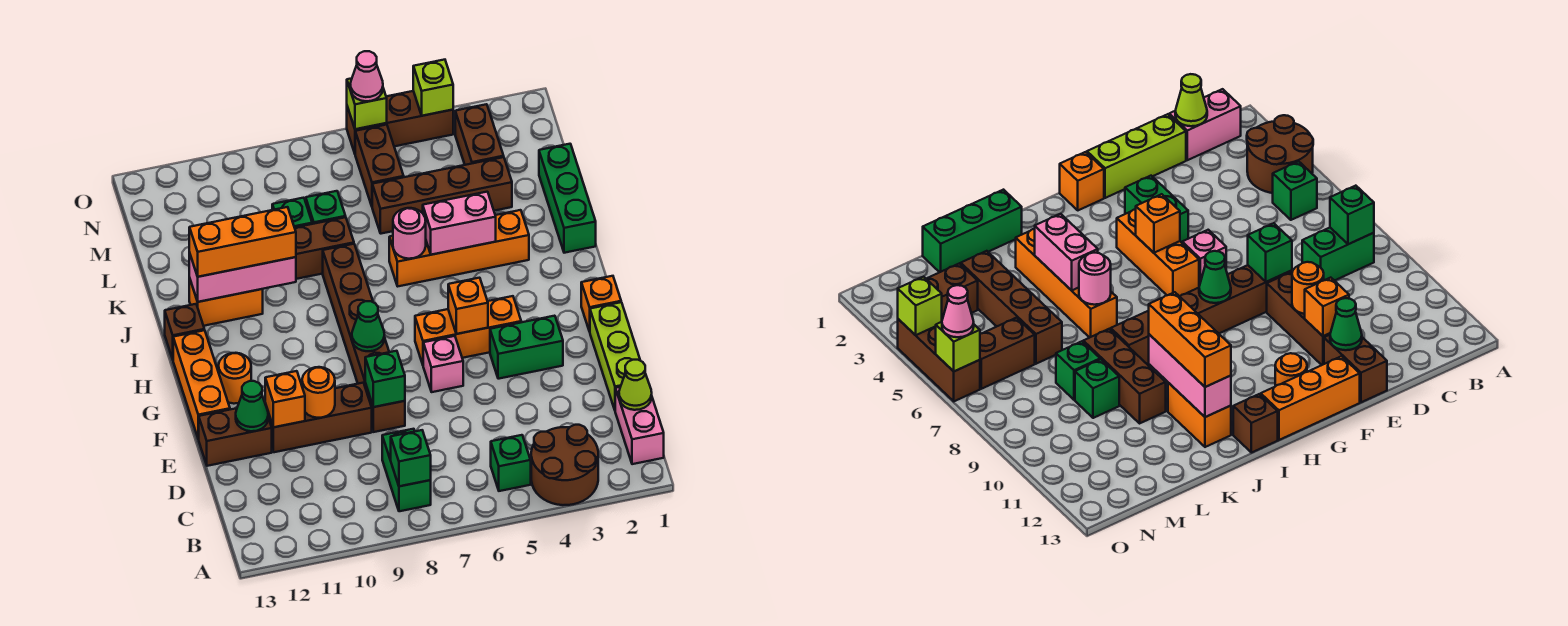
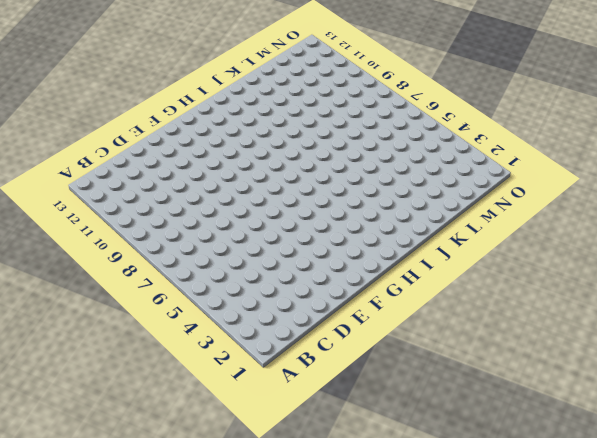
none -> brown round brick A3:B4 level 1
none -> pink brick B1:C1 level 1
none -> green brick B5 level 1
none -> green brick B8:C8 level 1

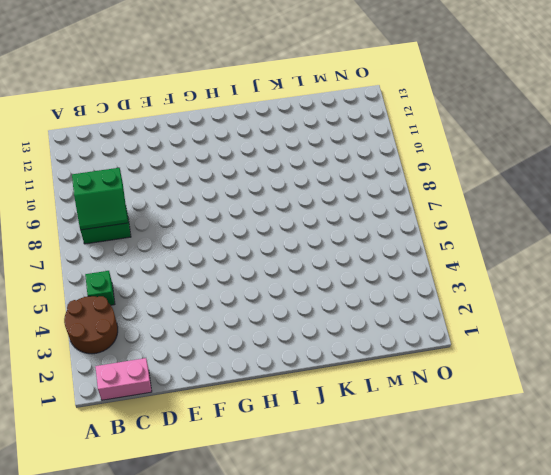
green slope B8:C9 level 2 top 9 -> green brick B8 level 2
none -> lime brick D1:F1 level 1
none -> brown brick E8:J8 level 1
none -> brown brick E9:E11 level 1
none -> brown brick E12:E13 level 1

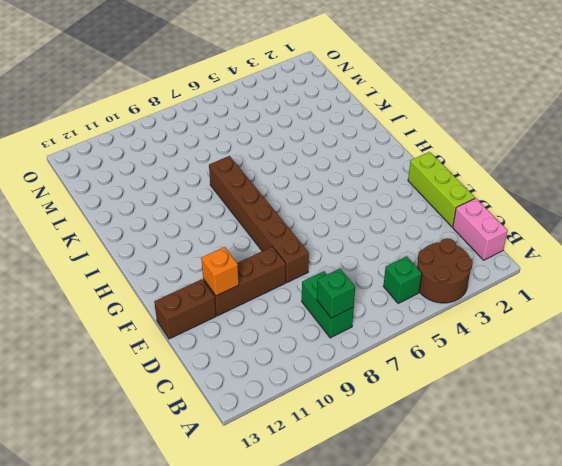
none -> green brick F3:F4 level 1
none -> pink brick F6 level 1
none -> orange brick F13:H13 level 1
none -> orange brick G1 level 1

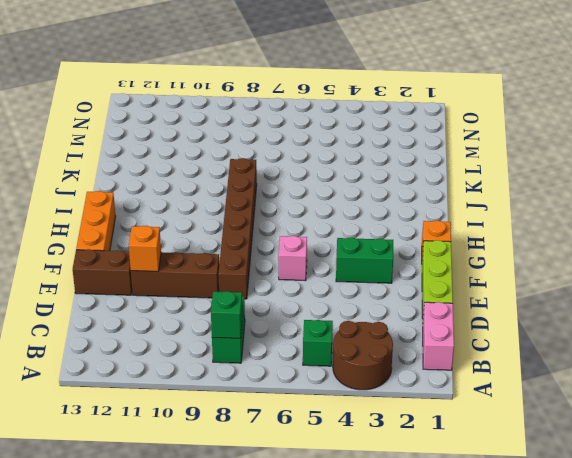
none -> orange brick G4:G6 level 1
none -> orange round brick G12 level 1
none -> brown brick I13 level 1
none -> green brick J1:L1 level 1

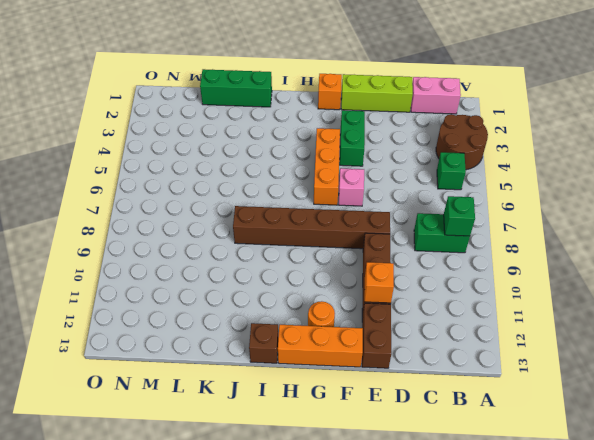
none -> orange brick J3:J6 level 1
none -> orange brick J11:J12 level 1
none -> brown brick K8:K10 level 1
none -> brown brick L3:L6 level 1

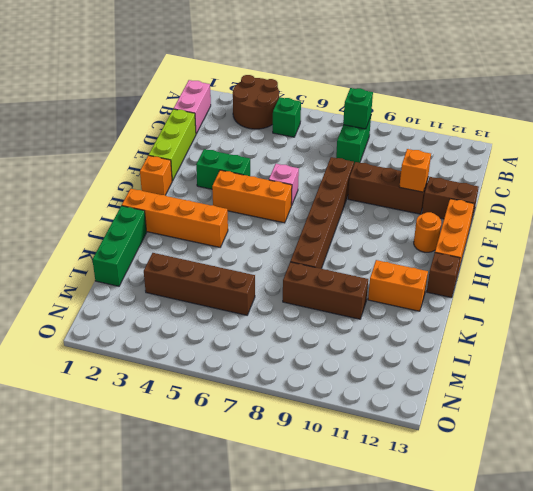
orange brick I1:I4 level 1 -> orange brick J3:J6 level 1
none -> green brick L8 level 1
none -> green brick L9 level 1
none -> brown brick M3:N3 level 1
none -> brown brick M6:N6 level 1

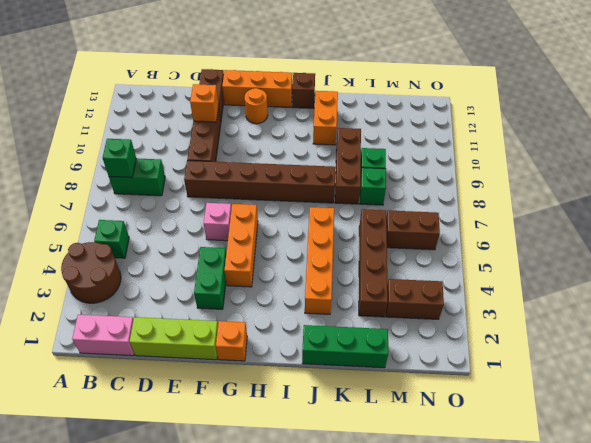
none -> brown brick O4:O6 level 1
none -> lime cone C1 level 2
none -> green brick E8 level 2
none -> orange round brick E10 level 2

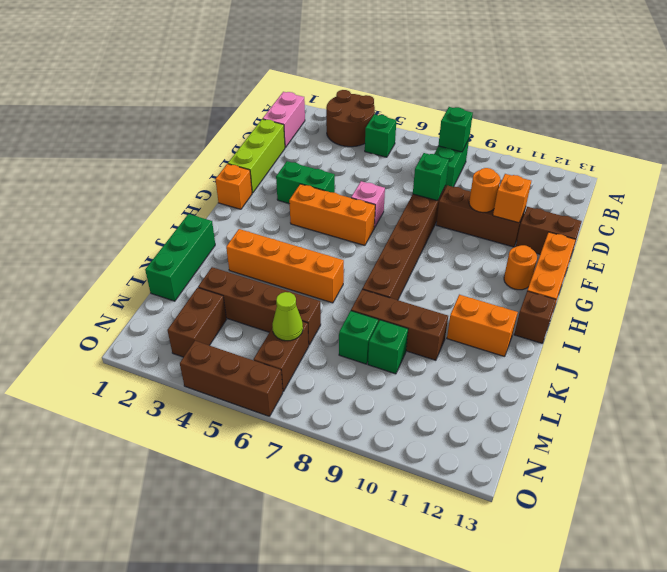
lime cone M6 level 2 -> lime cone C1 level 2
none -> green cone E12 level 2
none -> orange brick G5 level 2
none -> green cone G8 level 2
none -> pink brick J4:J5 level 2

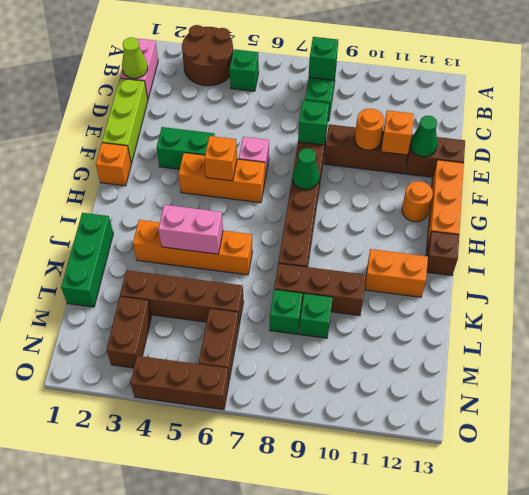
none -> pink round brick J6 level 2
none -> pink brick J10:J12 level 2
none -> lime brick O4 level 2
none -> lime brick O6 level 2

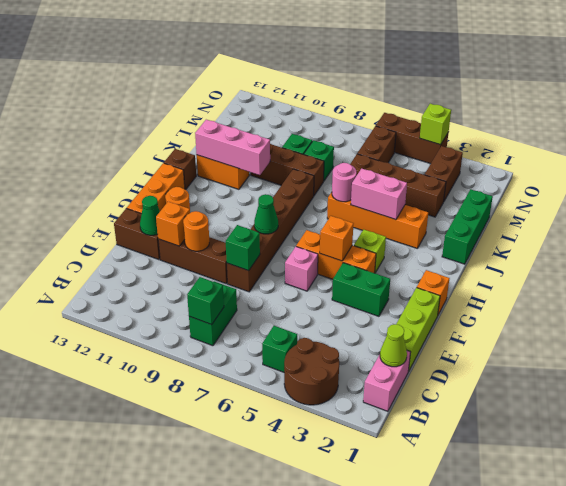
lime brick H4 level 1 -> lime brick O6 level 2
none -> orange brick J10:J12 level 3
none -> pink cone O6 level 3

